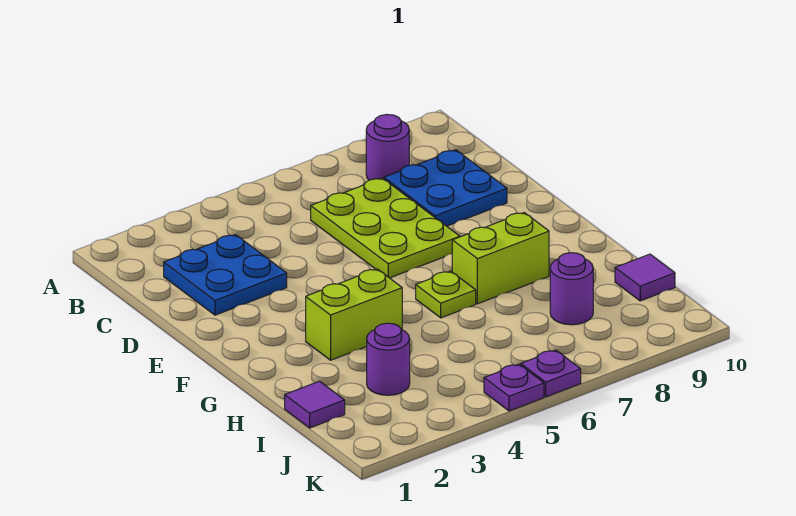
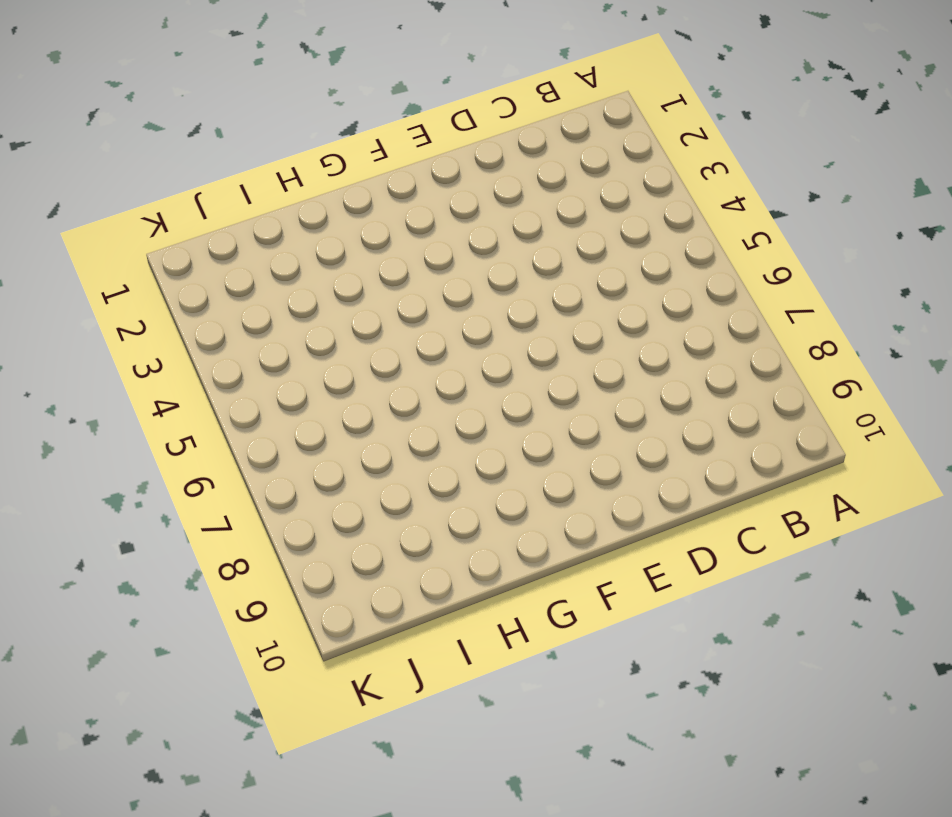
none -> purple round brick B8 level 1
none -> blue plate C2:D3 level 1
none -> lime plate C6:E7 level 1

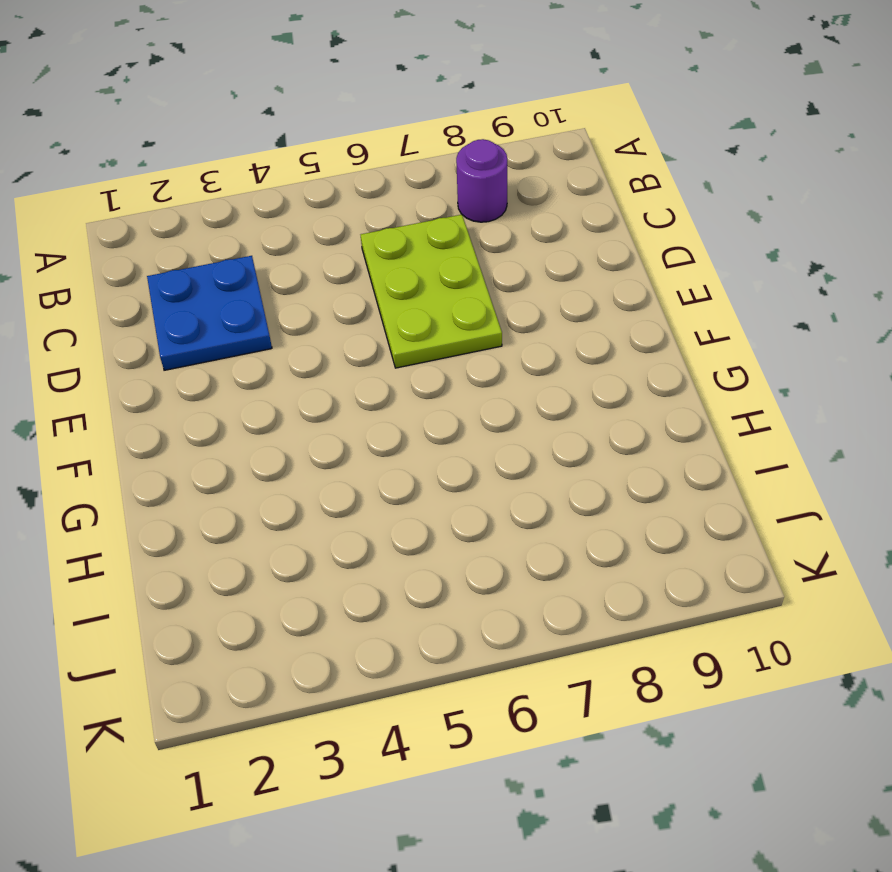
none -> blue plate C8:D9 level 1
none -> lime brick G3:G4 level 1
none -> lime plate G6 level 1

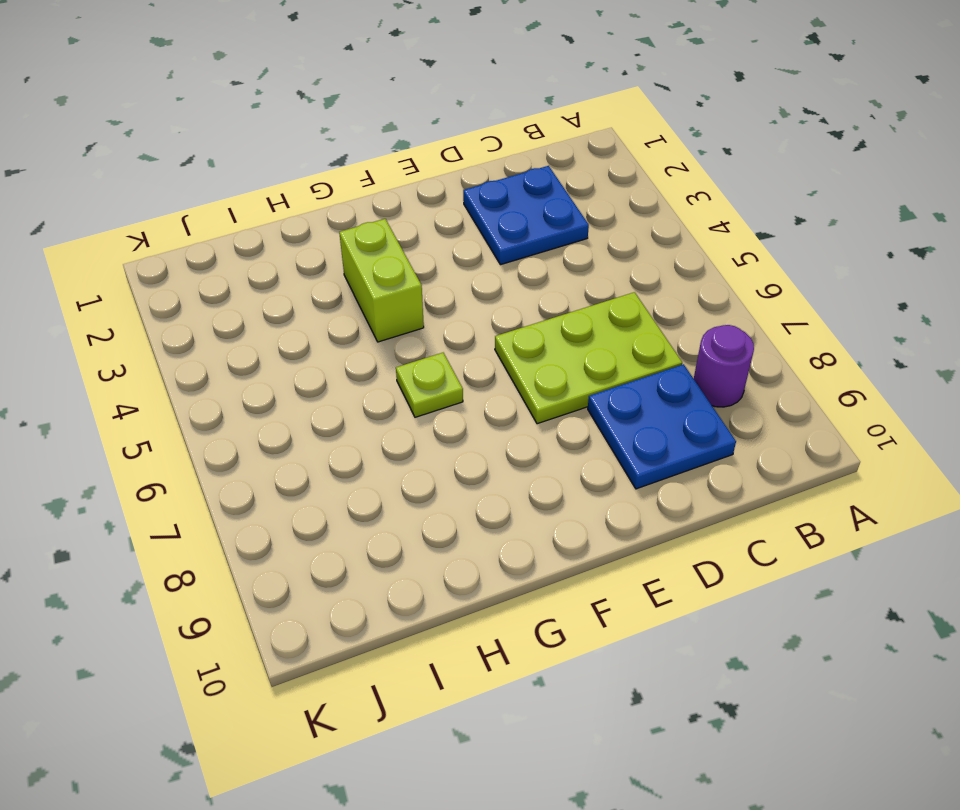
none -> lime brick G7:G8 level 1
none -> purple tile I1 level 1
none -> purple round brick I3 level 1

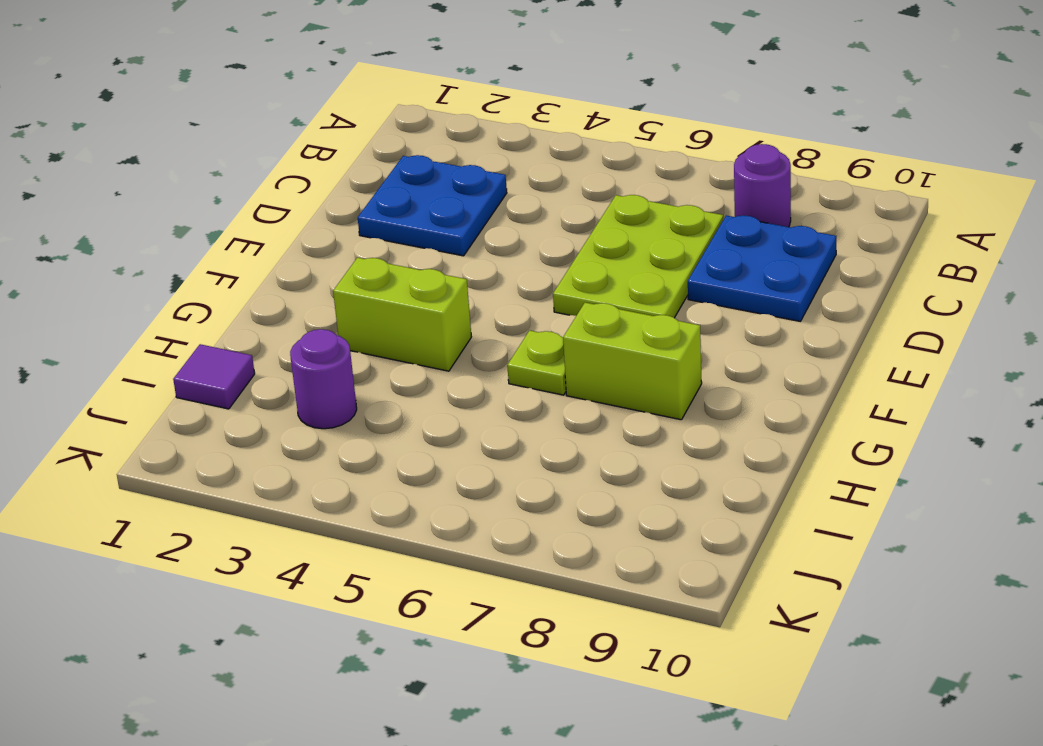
none -> purple round brick I8 level 1
none -> purple tile I10 level 1
none -> purple plate K5 level 1

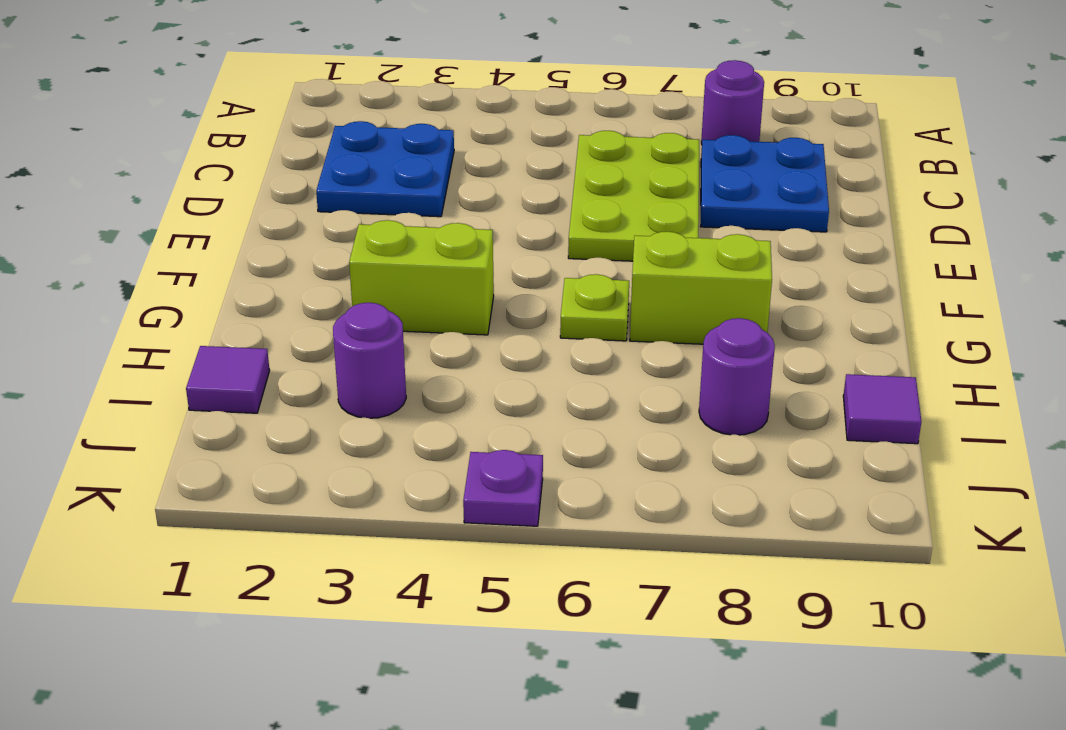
none -> purple plate K6 level 1

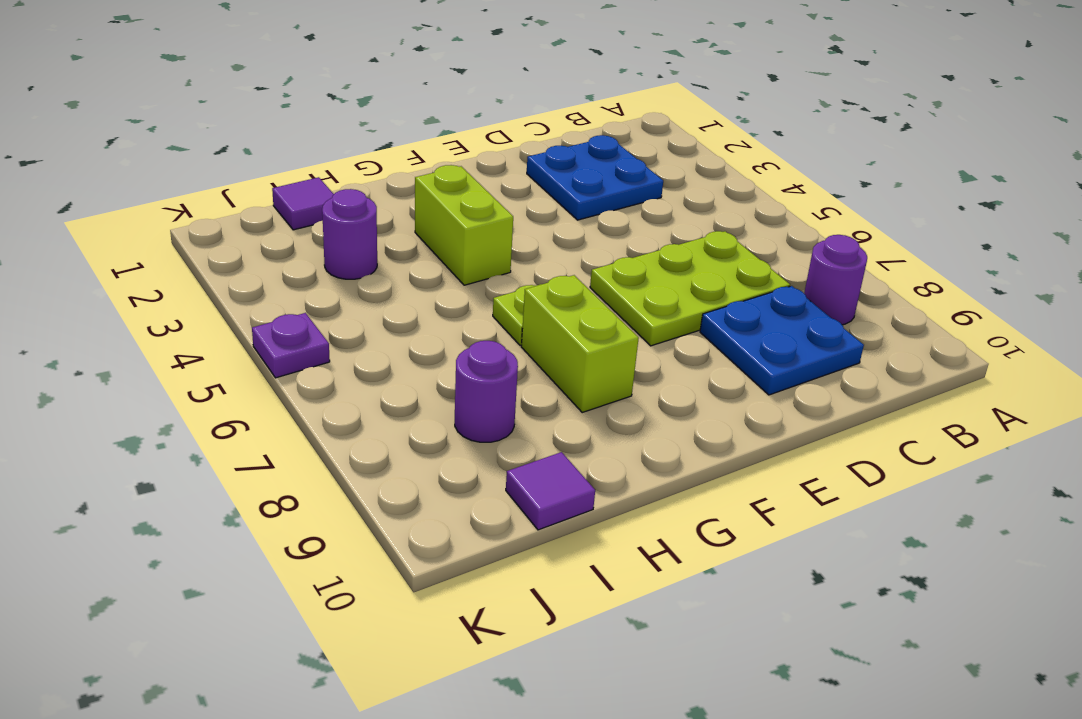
none -> purple plate K6 level 1

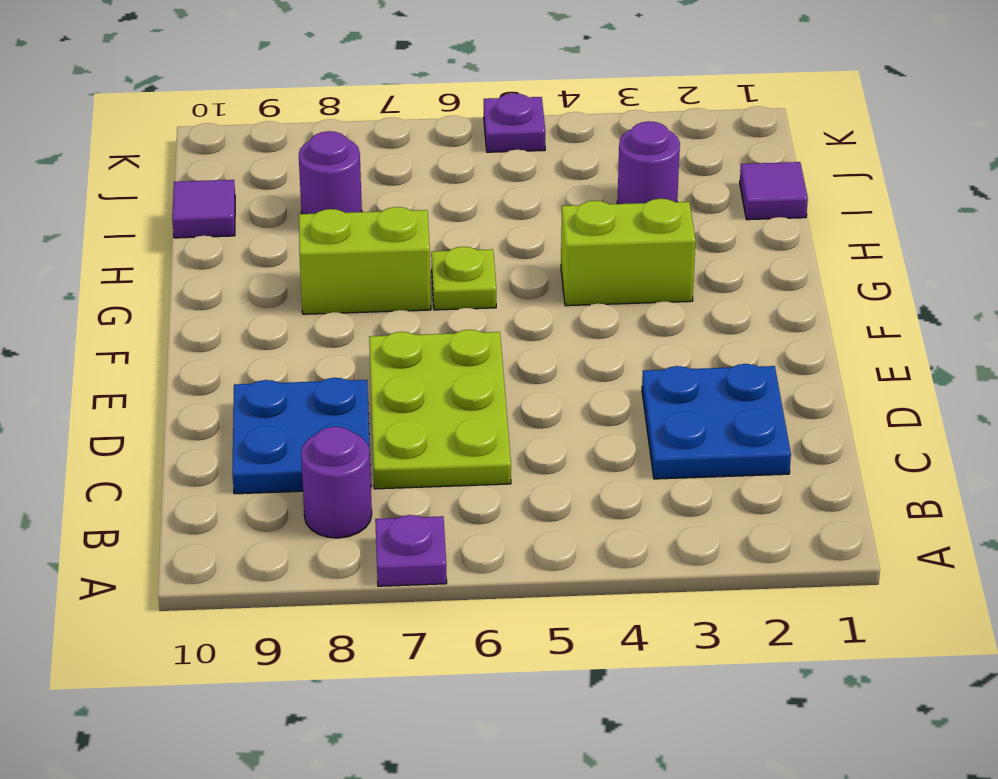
purple plate A7 level 1 -> purple plate K6 level 1

